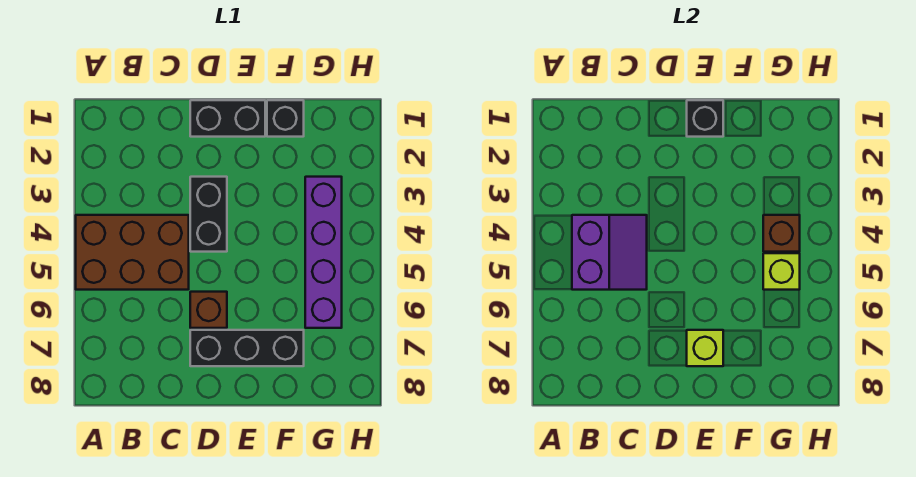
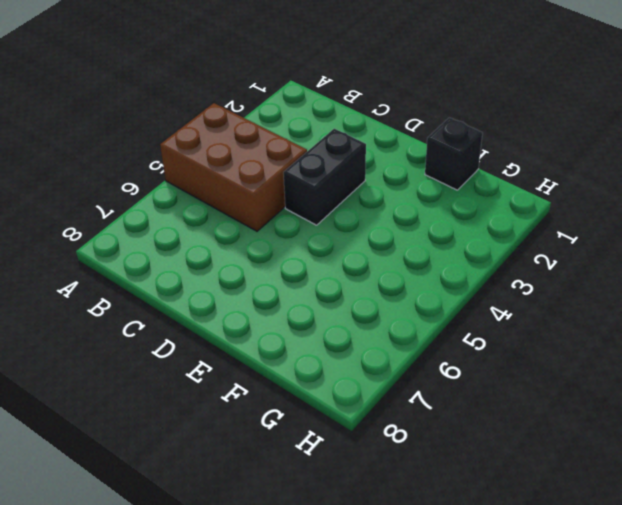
none -> black brick D1:E1 level 1
none -> brown brick D6 level 1
none -> black brick D7:F7 level 1

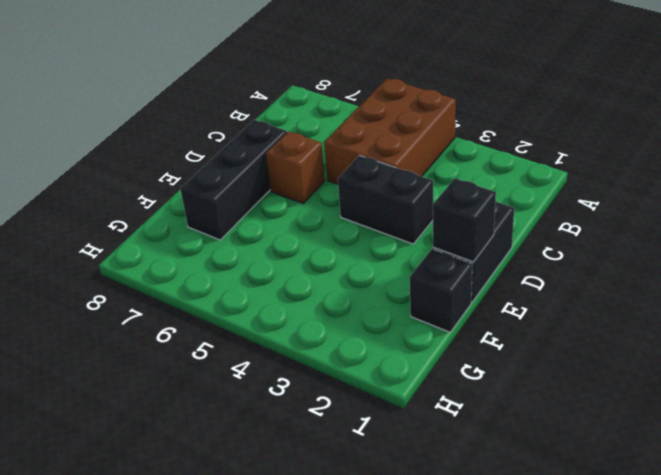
none -> purple brick G3:G6 level 1
none -> purple slope B4:C5 level 2 top B
none -> lime brick E7 level 2

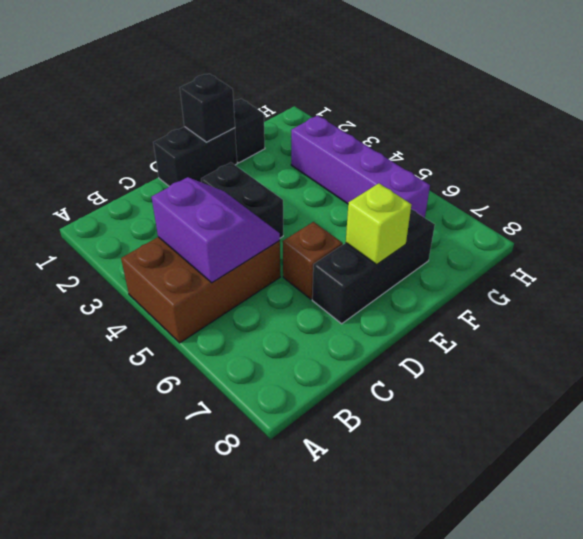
none -> brown brick G4 level 2
none -> lime brick G5 level 2

